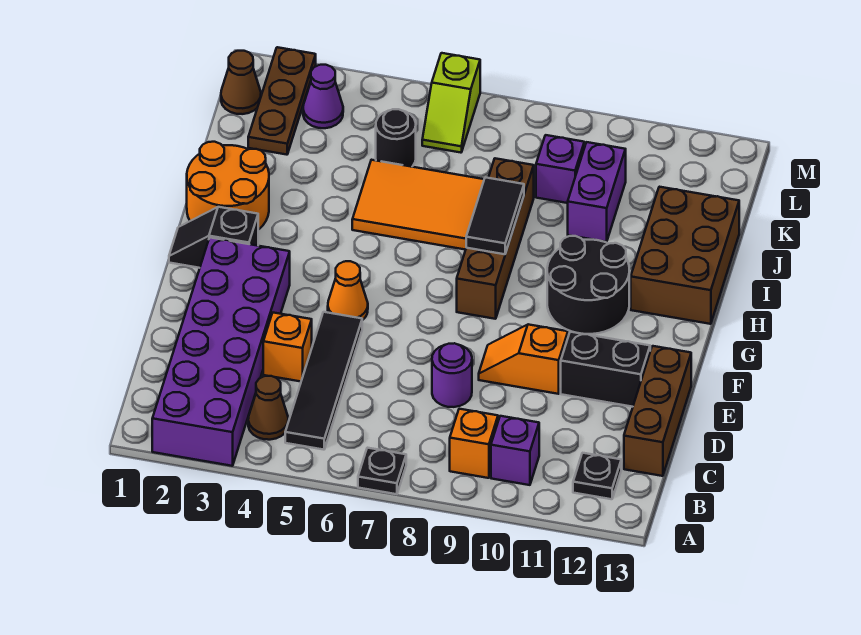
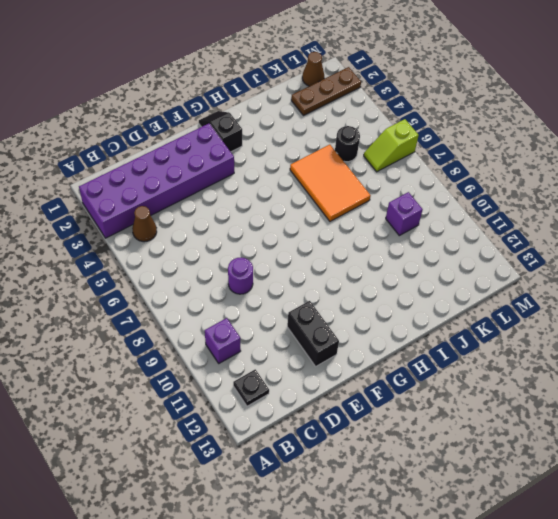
none -> black plate A7 level 1
none -> black tile B5:E5 level 1
none -> orange brick B9 level 1

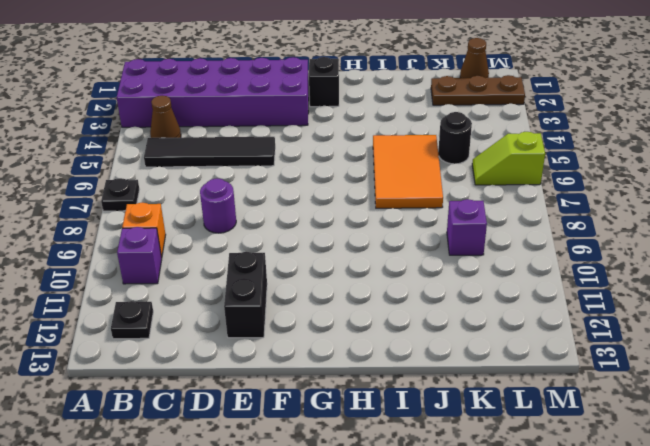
none -> brown brick C13:E13 level 1
none -> orange brick D4 level 1
none -> orange slope E9:E10 level 1 top 10

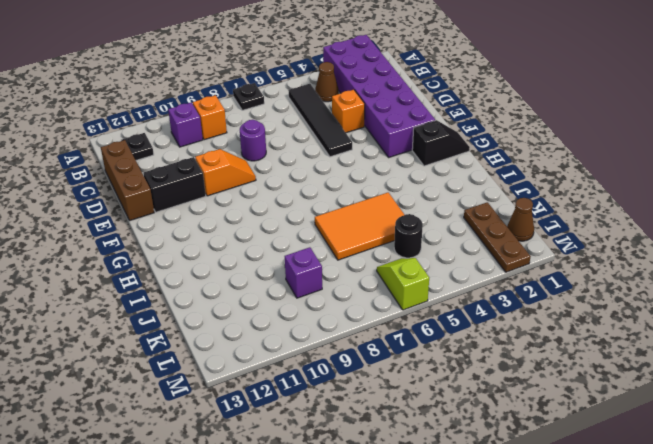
none -> orange cone F5 level 1
none -> brown brick G8:J8 level 1
none -> black round brick G10:H11 level 1

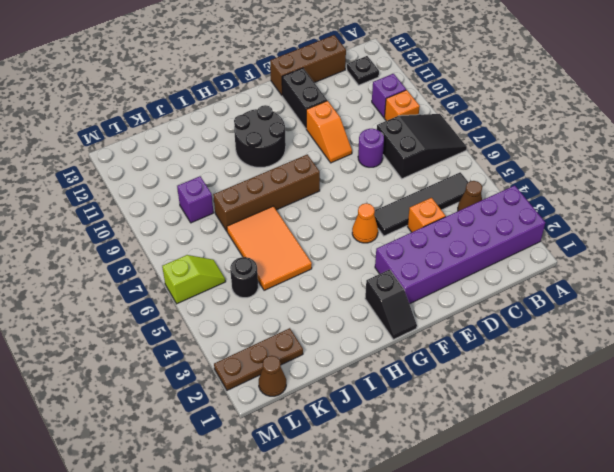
black slope A7:C8 level 1 top C -> black plate A7 level 1
none -> orange round brick H1:I2 level 1
none -> brown brick H12:J13 level 1
none -> purple brick J10:K10 level 1

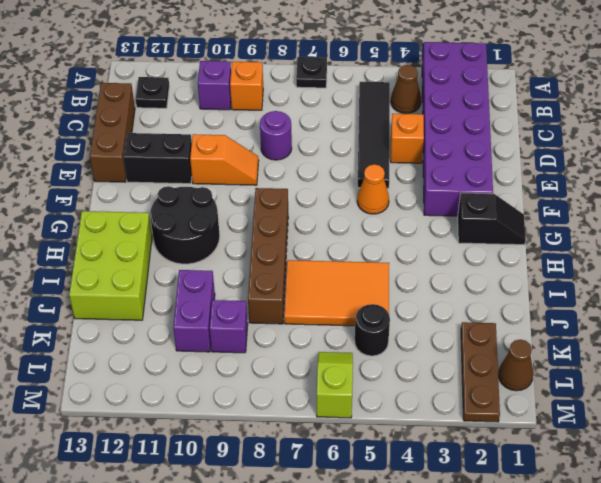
lime brick H12:J13 level 1 -> brown brick H12:J13 level 1
none -> orange round brick H1:I2 level 1
none -> purple cone L3 level 1
none -> black tile H8:I8 level 2

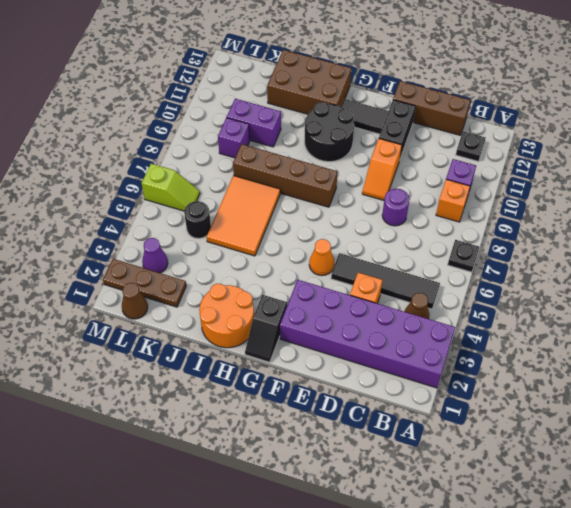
black tile F12:G12 level 1 -> black tile H8:I8 level 2

